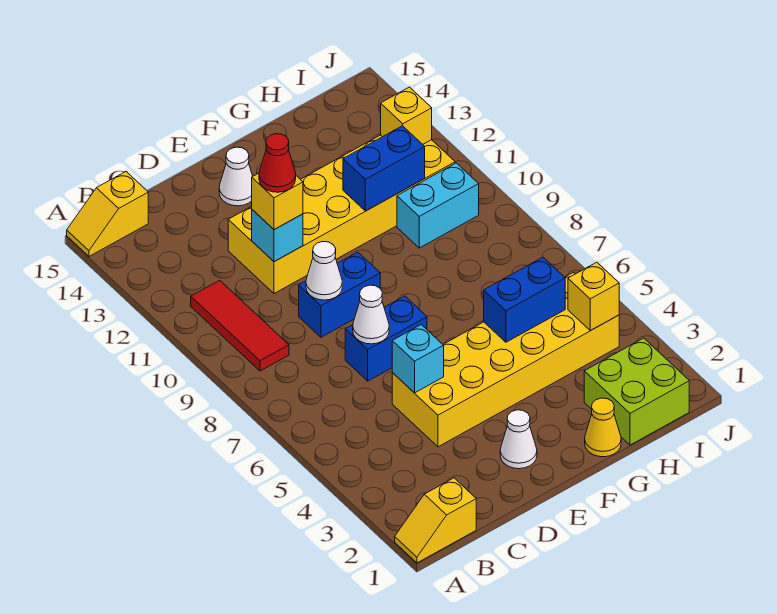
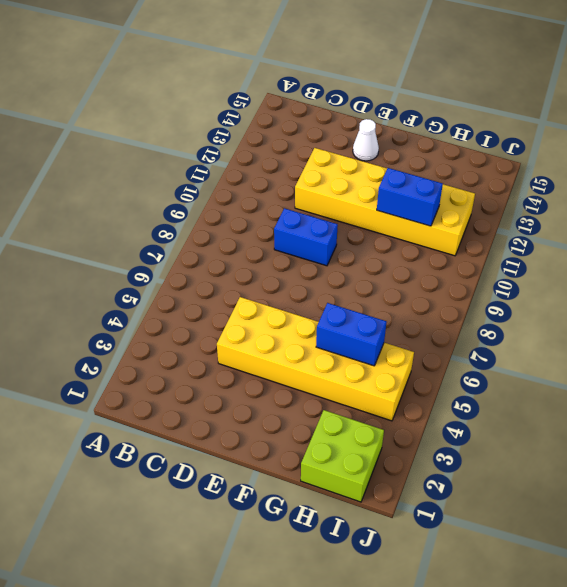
none -> yellow slope A1:B1 level 1 top B
none -> yellow slope A15:B15 level 1 top B
none -> red tile B9:B11 level 1

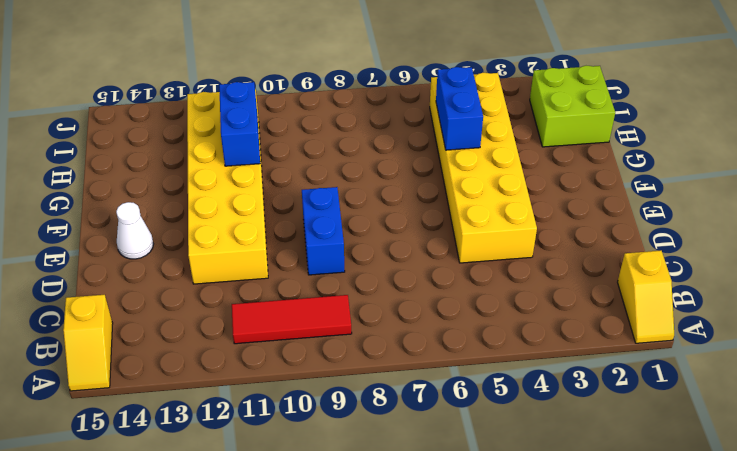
none -> blue brick D7:E7 level 1
none -> white cone E2 level 1
none -> yellow cone G1 level 1

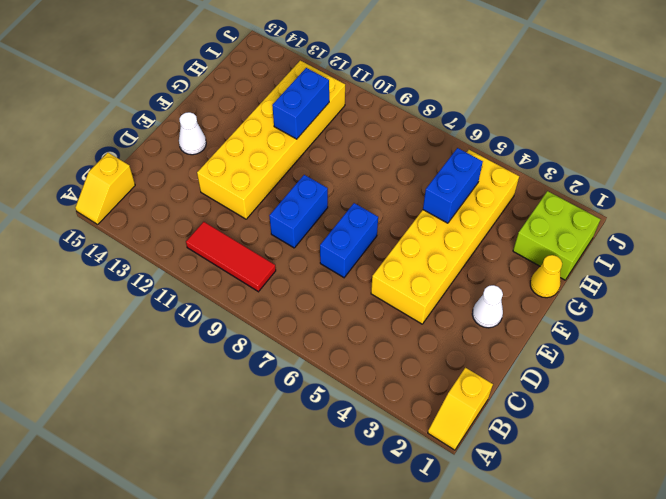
none -> cyan brick H10:I10 level 1
none -> cyan brick D5 level 2
none -> white cone D7 level 2

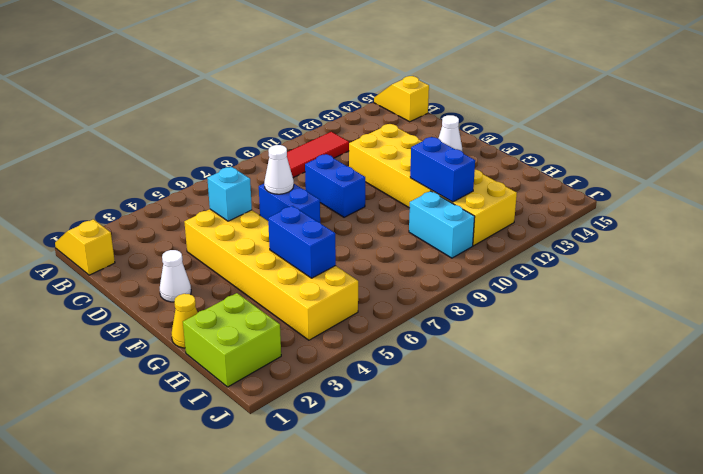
none -> white cone D9 level 2
none -> cyan brick D11 level 2
none -> yellow brick I4 level 2

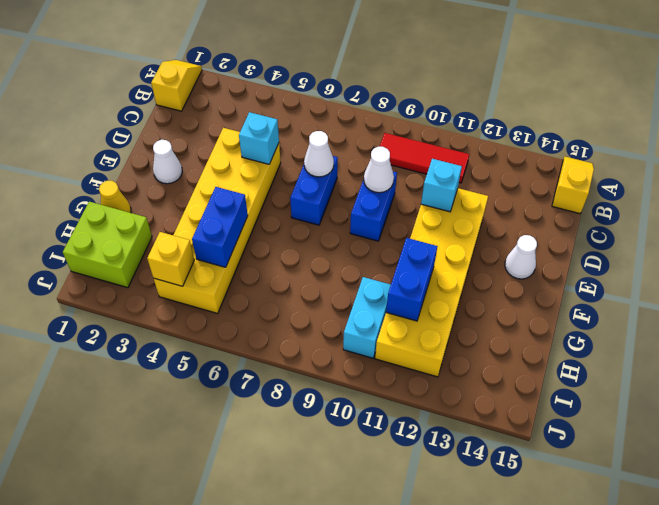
none -> yellow brick I12 level 2
none -> yellow brick D11 level 3
none -> red cone D11 level 4

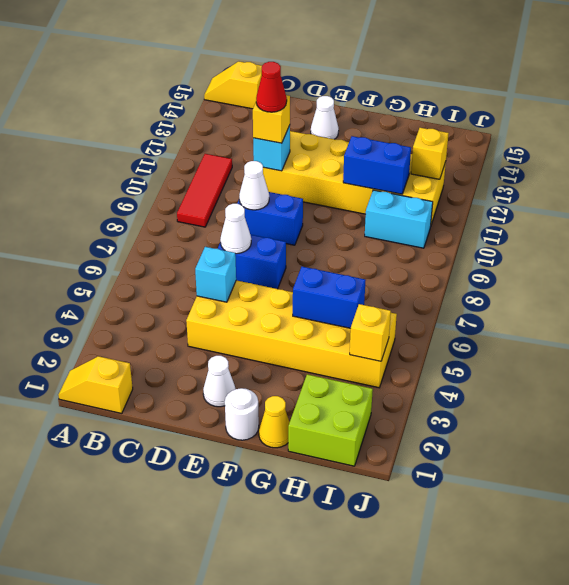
white round brick F1 level 1 -> none

